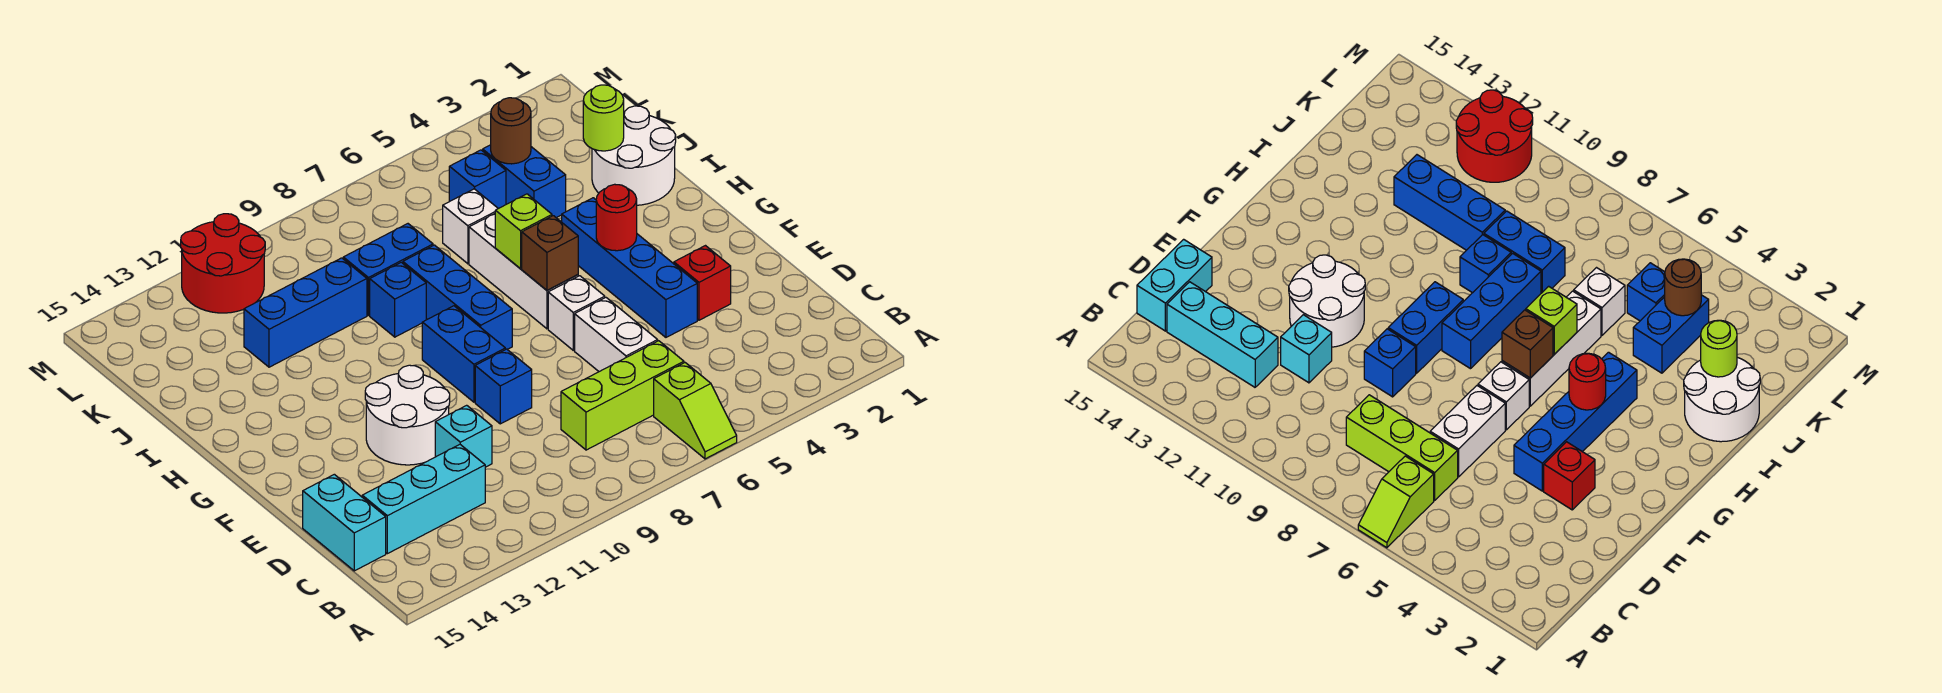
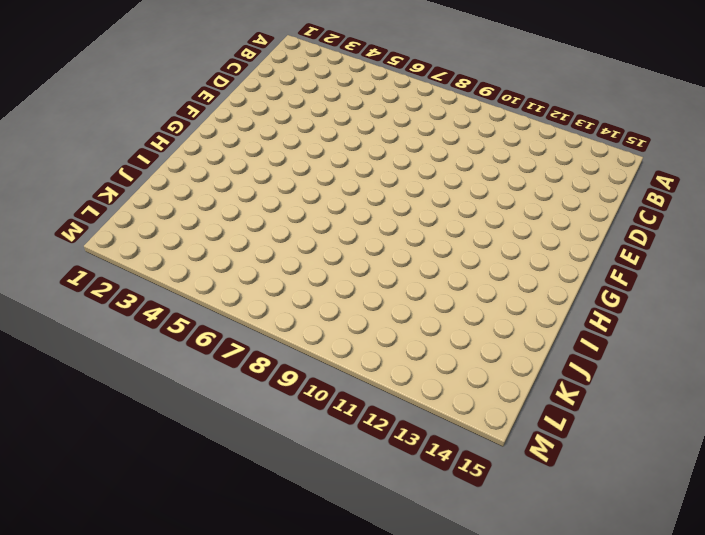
none -> lime slope A6:B6 level 1 top B
none -> lime brick C6:C8 level 1
none -> cyan brick C12:C14 level 1

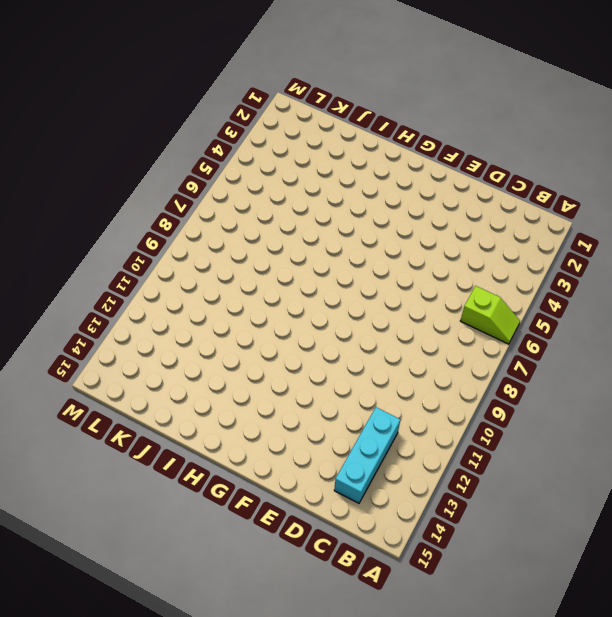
none -> lime brick C6:C8 level 1
none -> cyan brick C15:D15 level 1
none -> white brick D6:E6 level 1

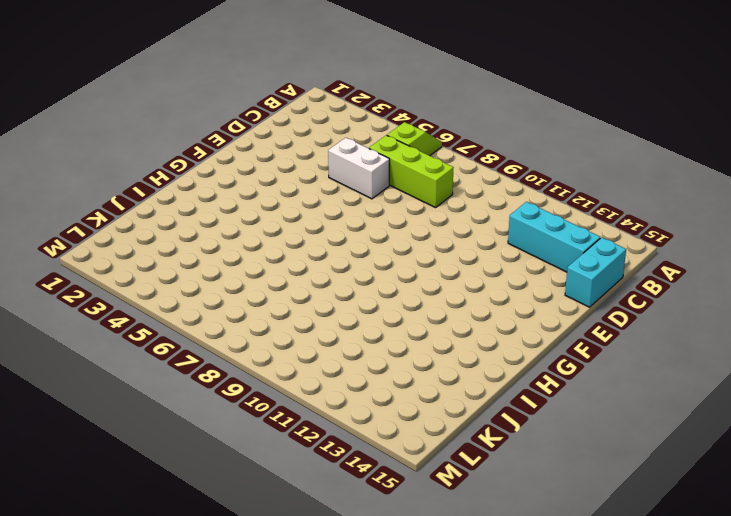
white brick D5:D6 level 1 -> white brick D6:E6 level 1
none -> cyan brick D11 level 1
none -> red brick E3 level 1
none -> blue brick E4:H4 level 1

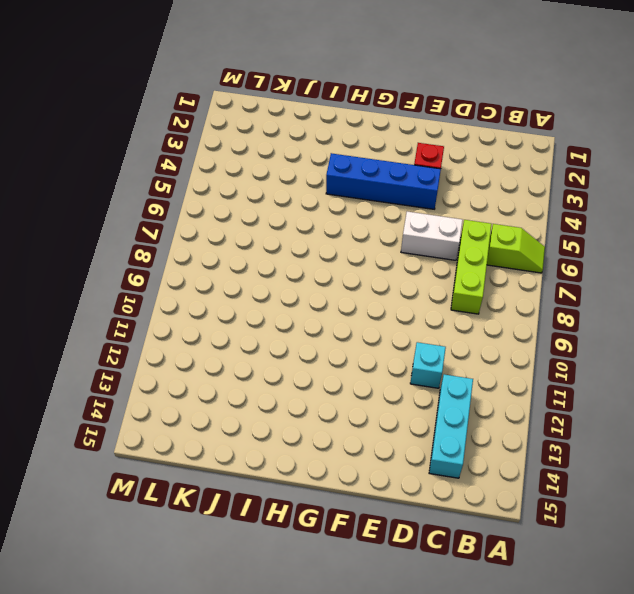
none -> cyan brick C15:D15 level 1
none -> blue brick E9 level 1
none -> white round brick E11:F12 level 1

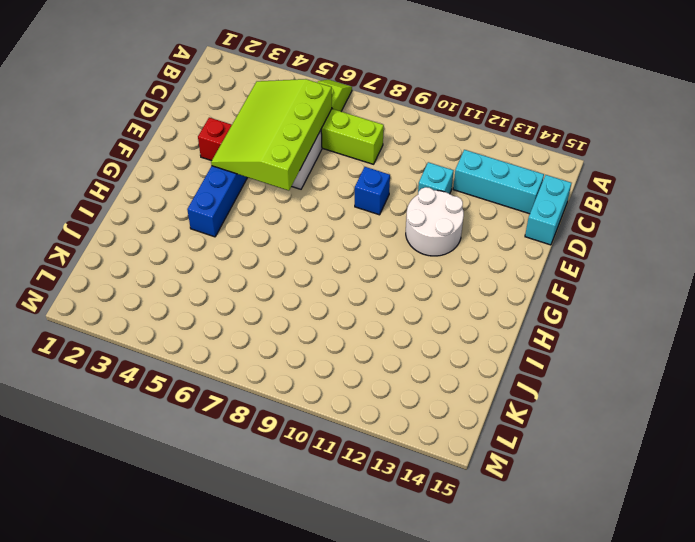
lime slope C4:F6 level 2 top 6 -> none
none -> white brick F6 level 1
none -> blue brick F9:G9 level 1
none -> white brick G6:I6 level 1

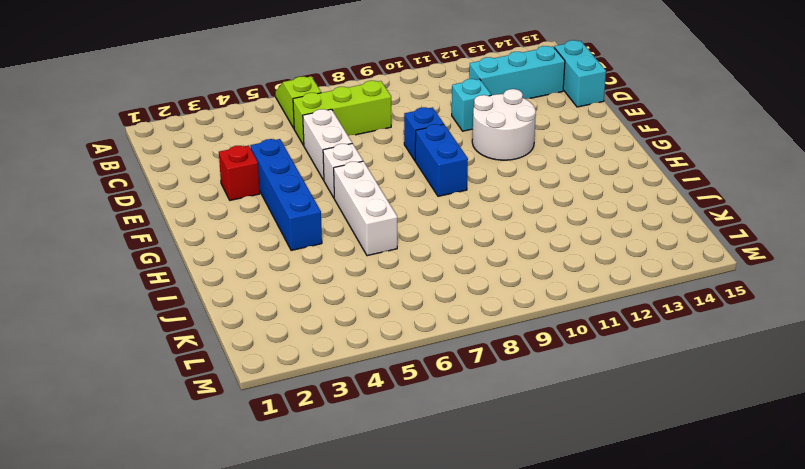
none -> blue brick G8:I8 level 1
none -> white round brick I1:J2 level 1
none -> blue brick I9 level 1

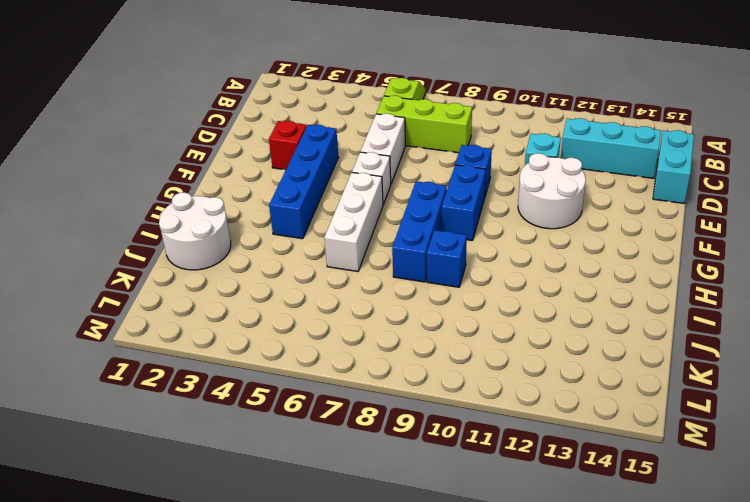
none -> blue brick J4:K4 level 1
none -> white brick J6 level 1
none -> blue brick J8:J9 level 1

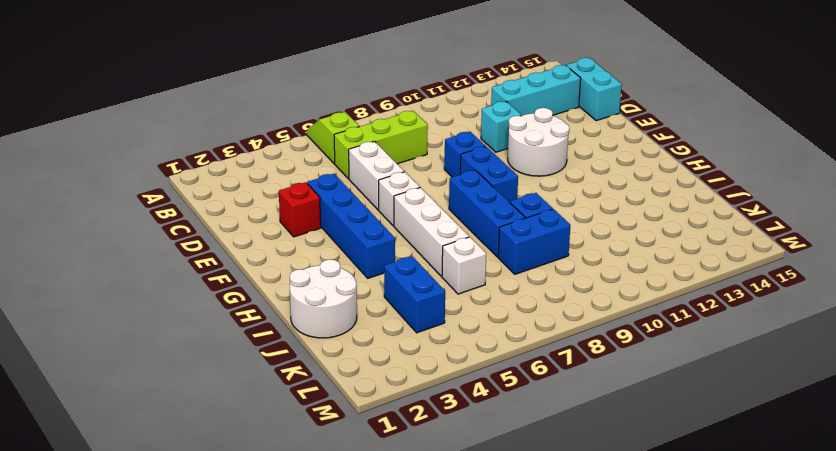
none -> blue brick J10:J12 level 1
none -> blue brick K5 level 1
none -> red round brick L11:M12 level 1

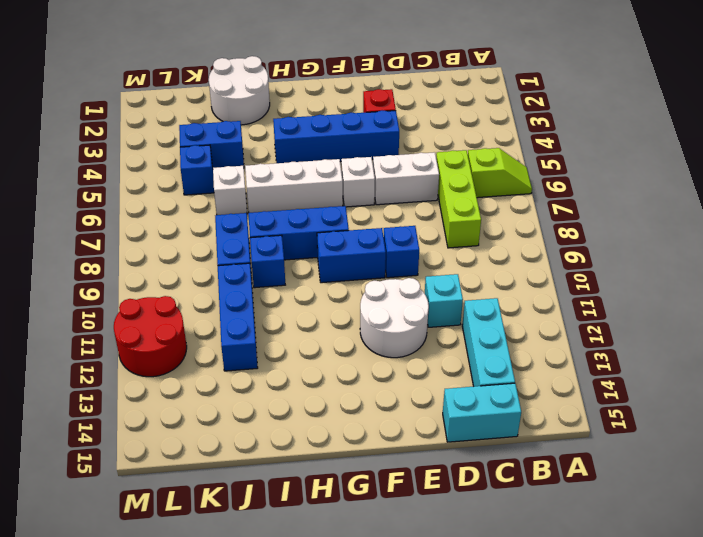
none -> red round brick G4 level 2
none -> brown brick G6 level 2
none -> lime brick H6 level 2

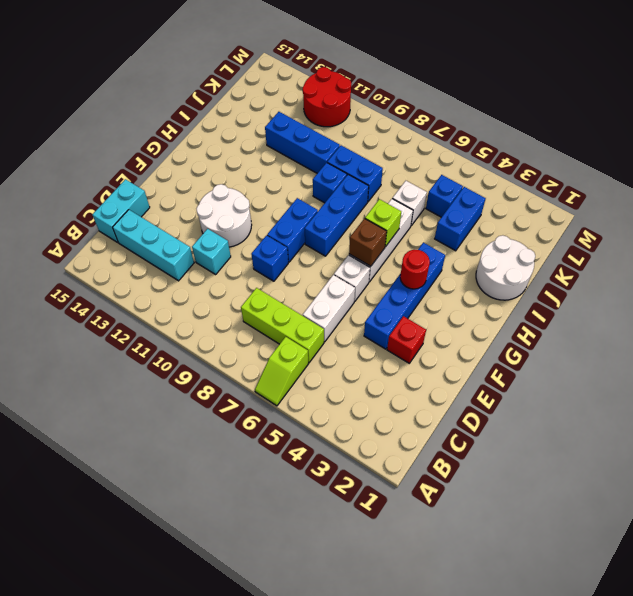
none -> lime round brick J2 level 2
none -> brown round brick K4 level 2

